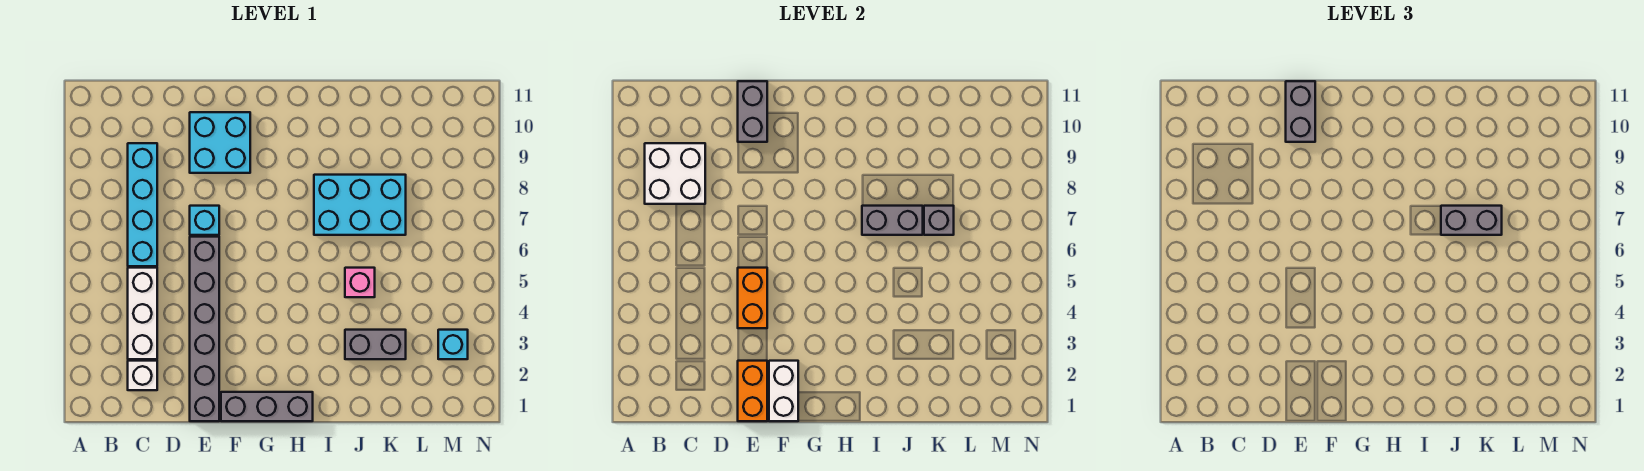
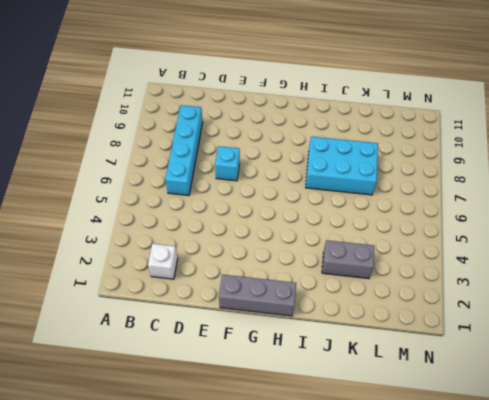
none -> white brick C3:C5 level 1
none -> grey brick E1:E6 level 1
none -> cyan brick E9:F10 level 1

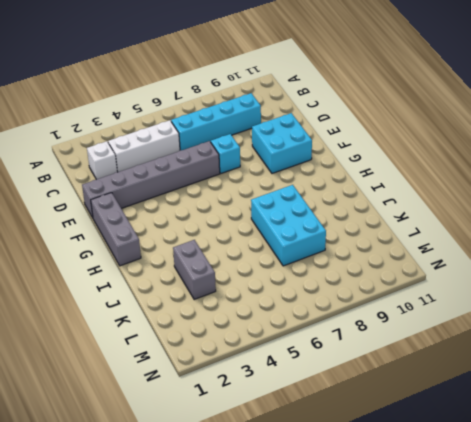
none -> pink brick J5 level 1
none -> cyan brick M3 level 1
none -> white brick B8:C9 level 2

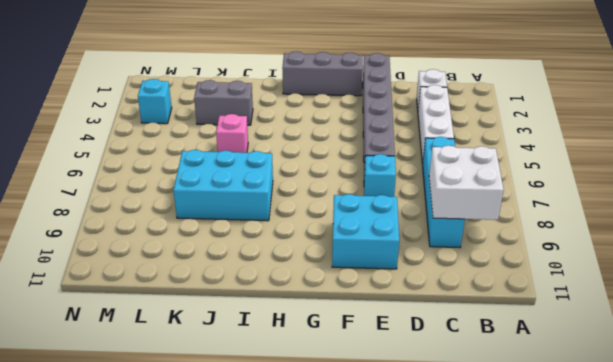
none -> orange brick E1:E2 level 2
none -> orange brick E4:E5 level 2
none -> grey brick E10:E11 level 2

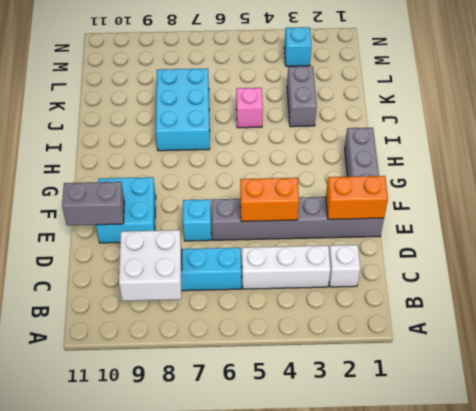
none -> white brick F1:F2 level 2
none -> grey brick I7:J7 level 2
none -> grey brick K7 level 2

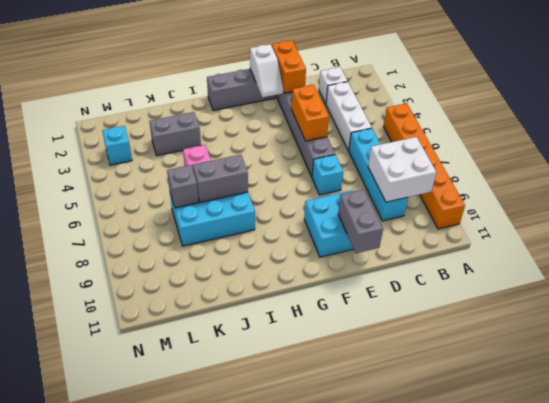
orange brick A5:A10 level 1 -> none
white slope F1:F2 level 2 top 1 -> white brick F1:F2 level 2
none -> grey brick E10:E11 level 3
none -> grey brick J7:K7 level 3

